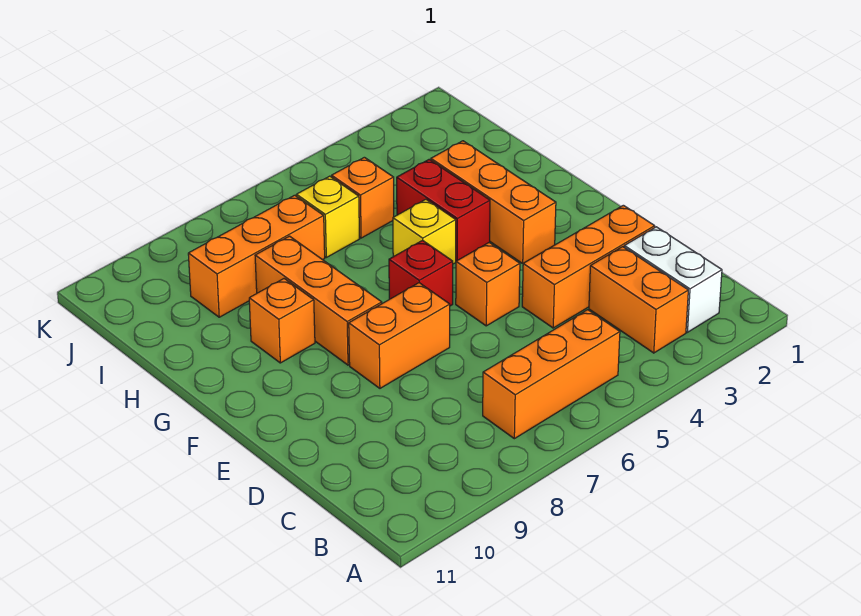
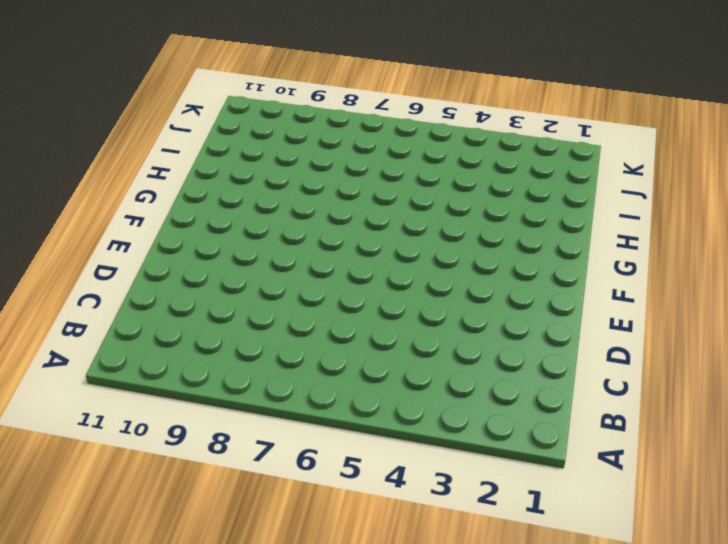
none -> white brick B2:C2 level 1
none -> orange brick B3:C3 level 1
none -> orange brick B5:B7 level 1

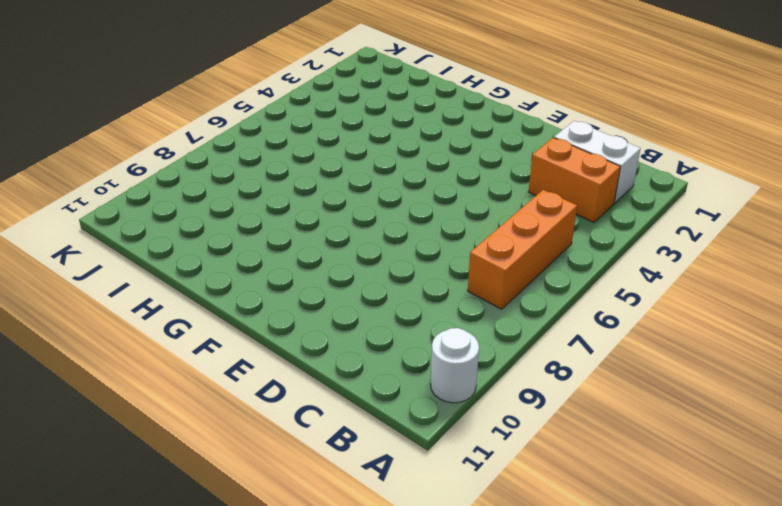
white round brick A10 level 1 -> none
none -> orange brick D2:D4 level 1
none -> orange brick E5 level 1
none -> orange brick E7:E8 level 1

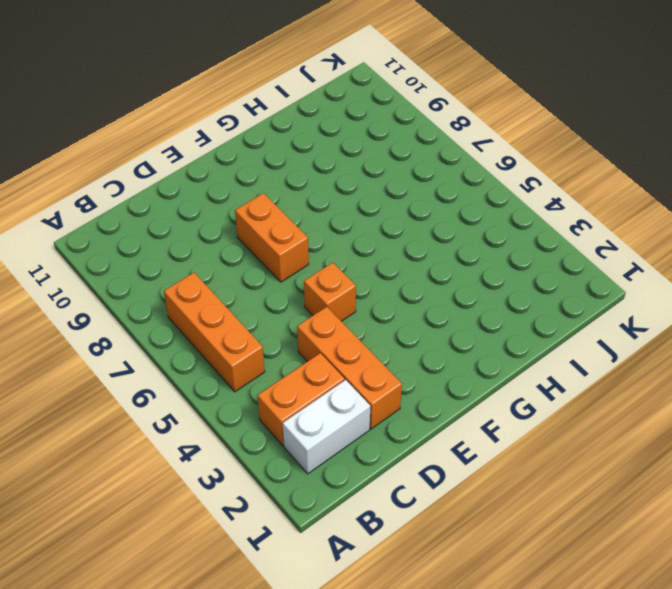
none -> orange brick F3:H3 level 1
none -> red brick F6 level 1
none -> orange brick F8:H8 level 1

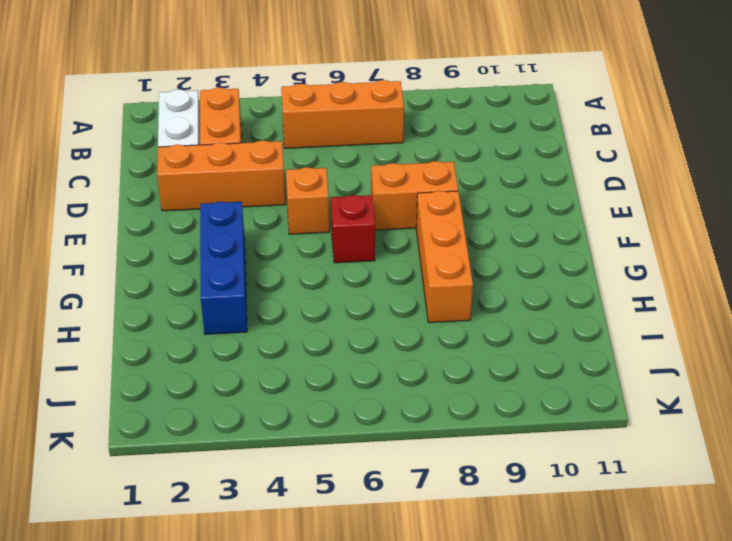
blue brick F3:H3 level 1 -> orange brick F3:H3 level 1
none -> red brick G4:H4 level 1
none -> yellow brick G5 level 1
none -> orange brick G9 level 1

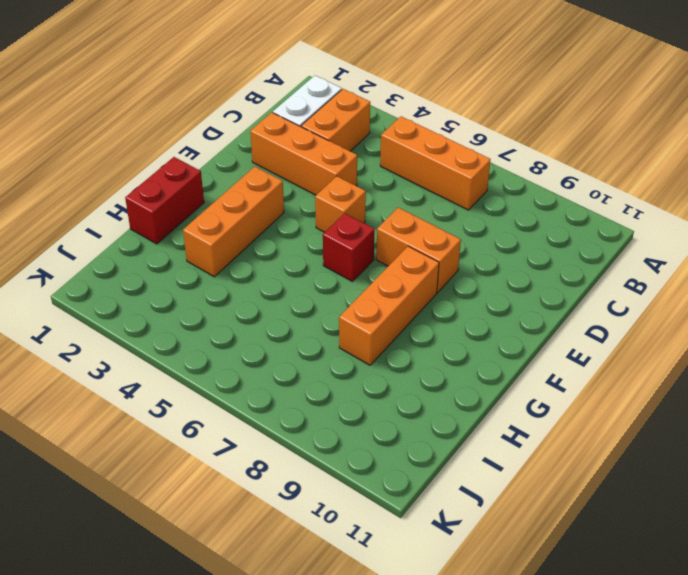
red brick G1:H1 level 1 -> red brick G4:H4 level 1
none -> yellow brick G5 level 1
none -> orange brick G9 level 1
none -> orange brick I5 level 1

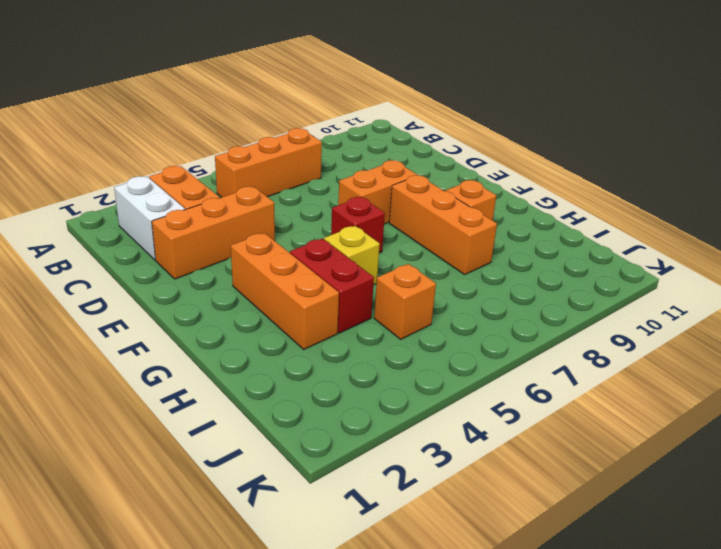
none -> orange brick E5 level 1
none -> yellow brick I6 level 1
none -> orange brick I7:I9 level 1

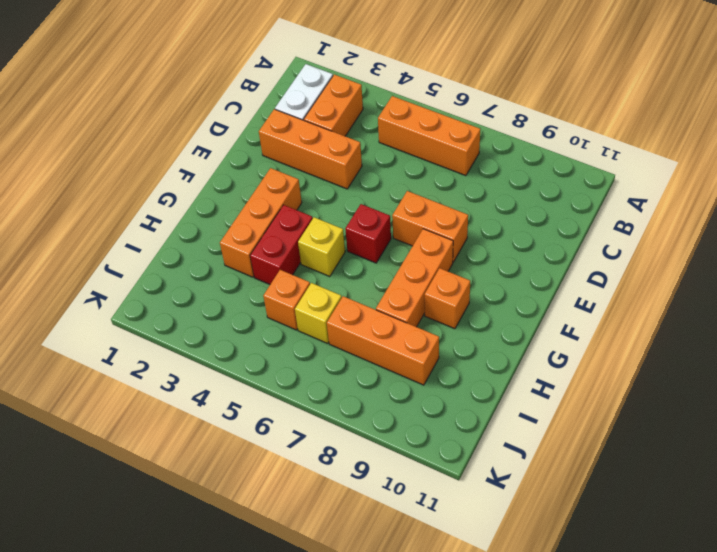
none -> orange brick E5 level 1

